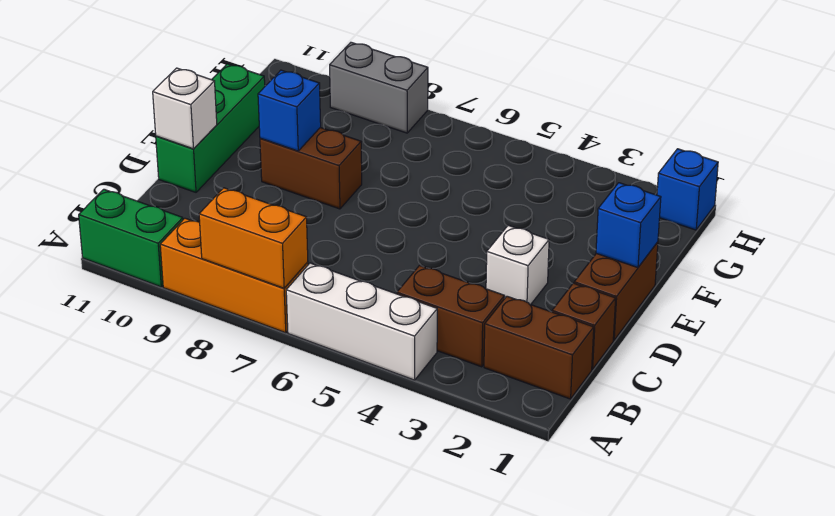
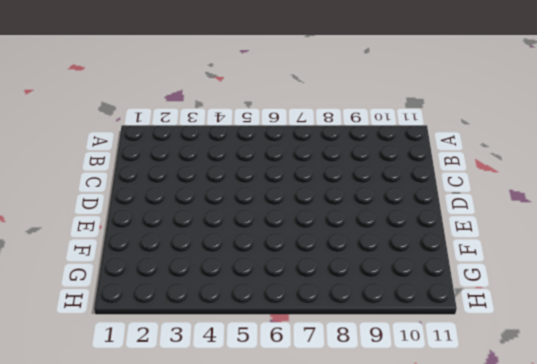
none -> white brick A4:A6 level 1
none -> orange brick A7:A9 level 1
none -> green brick A10:A11 level 1

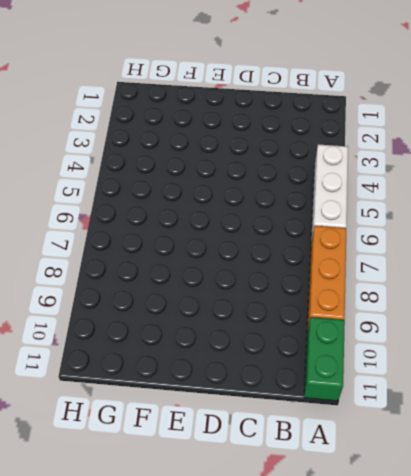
none -> brown brick B1:B2 level 1
none -> brown brick B3:B4 level 1
none -> brown brick C1 level 1

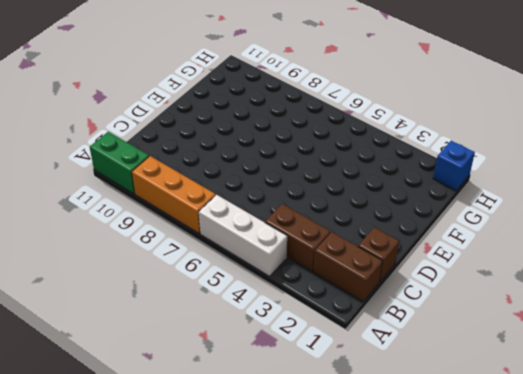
none -> brown brick D1:E1 level 1
none -> white brick D3 level 1
none -> green brick D11:F11 level 1

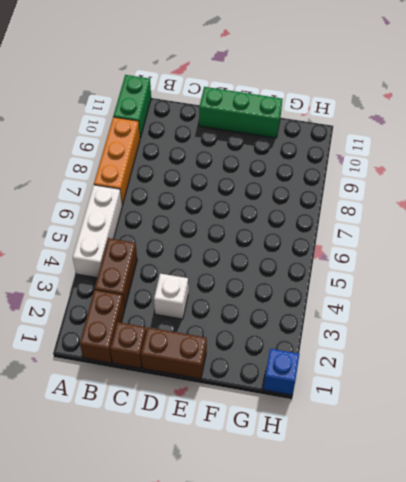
none -> brown brick E8:E9 level 1
none -> grey brick H8:H9 level 1
none -> orange brick A7:A8 level 2

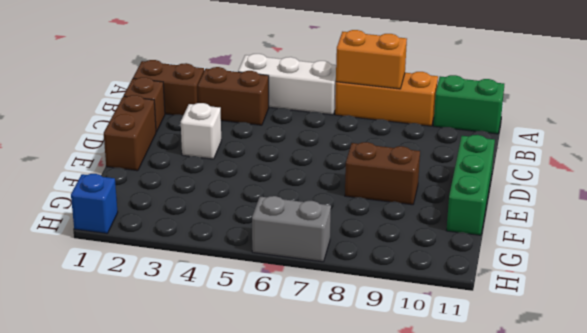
grey brick H6:H7 level 1 -> grey brick H8:H9 level 1
none -> white brick D11 level 2
none -> blue brick E1 level 2
none -> blue brick E9 level 2

